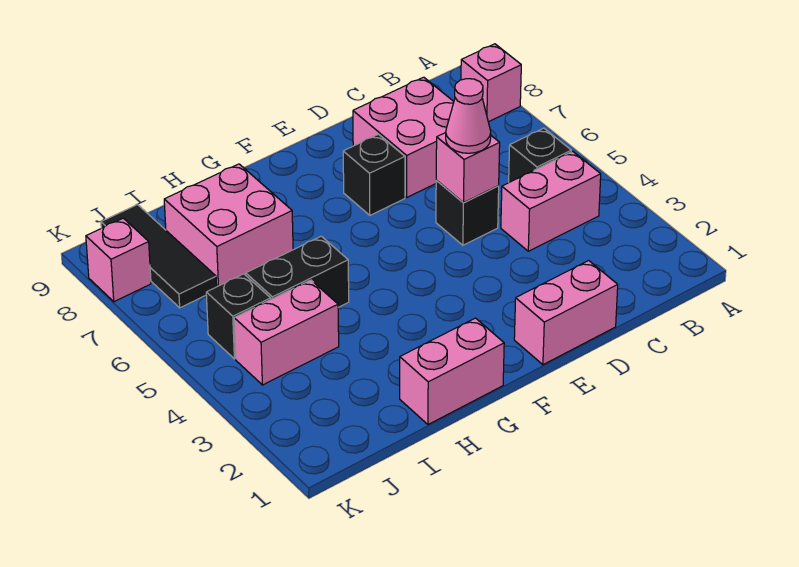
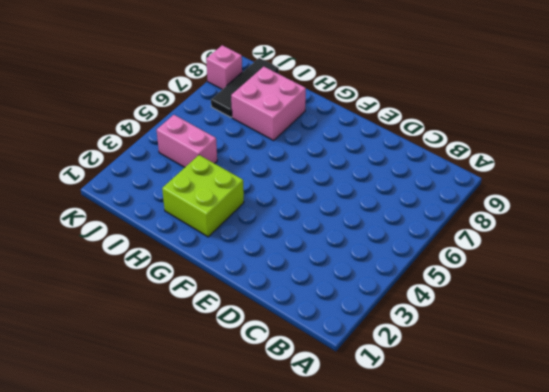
lime brick G2:H3 level 1 -> none
none -> pink brick A8 level 1
none -> pink brick B4:C4 level 1
none -> black brick B5 level 1

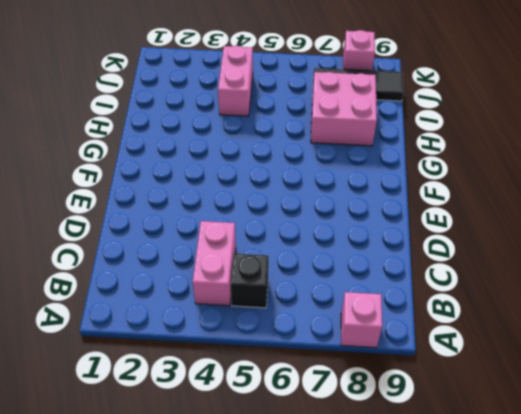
none -> pink brick C7:D8 level 1
none -> pink brick D1:E1 level 1
none -> black brick D5 level 1

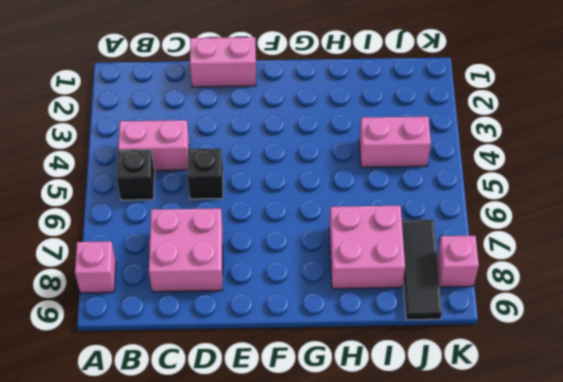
none -> black brick E7 level 1
none -> pink brick G1:H1 level 1
none -> black brick H5:I5 level 1

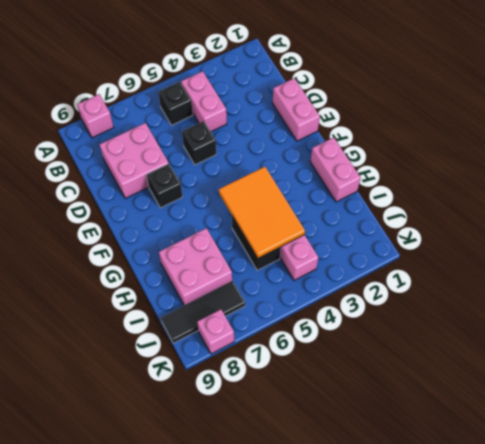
orange tile G4:I5 level 2 -> none
none -> black brick J5 level 1
none -> pink brick D5 level 2
none -> pink cone D5 level 3

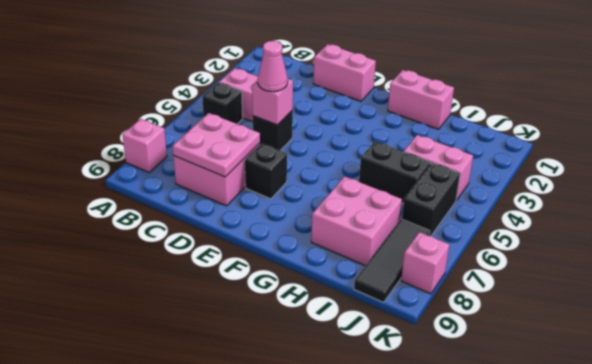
pink plate C7:D8 level 2 -> none
black brick J5:J6 level 1 -> black brick J5 level 1

